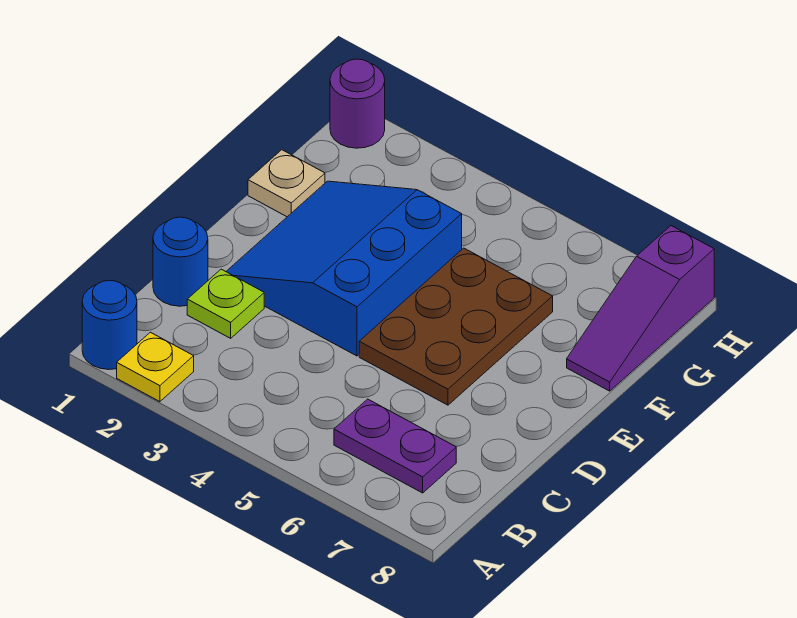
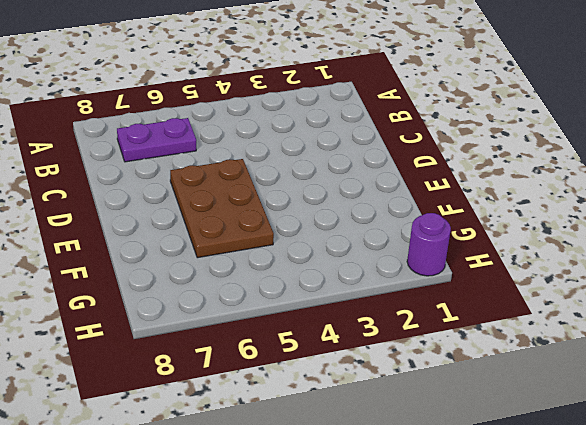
none -> blue round brick A1 level 1
none -> yellow plate A2 level 1

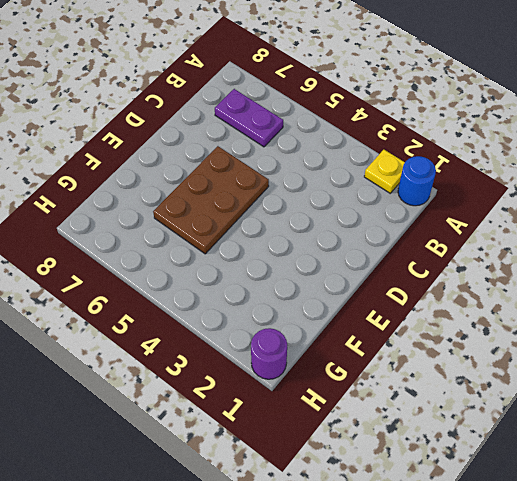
none -> blue round brick C1 level 1
none -> lime plate C2 level 1

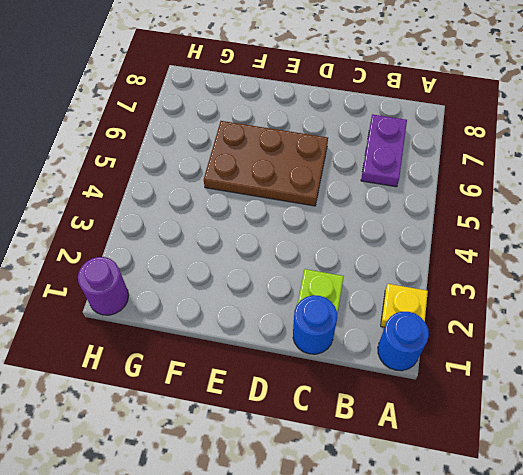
none -> blue slope D2:F4 level 1 top 4
none -> tan plate F1 level 1

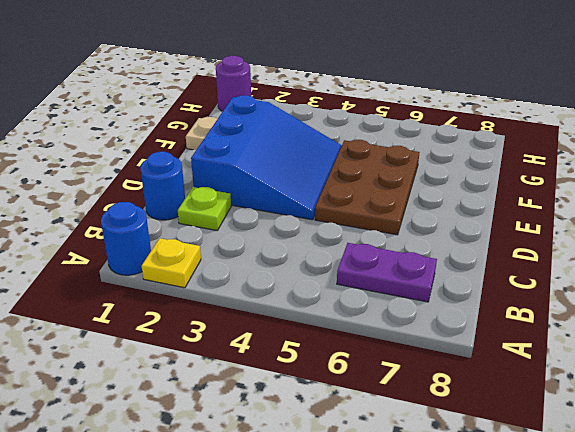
blue slope D2:F4 level 1 top 2 -> blue slope D2:F4 level 1 top 4
none -> purple slope F8:H8 level 1 top H

